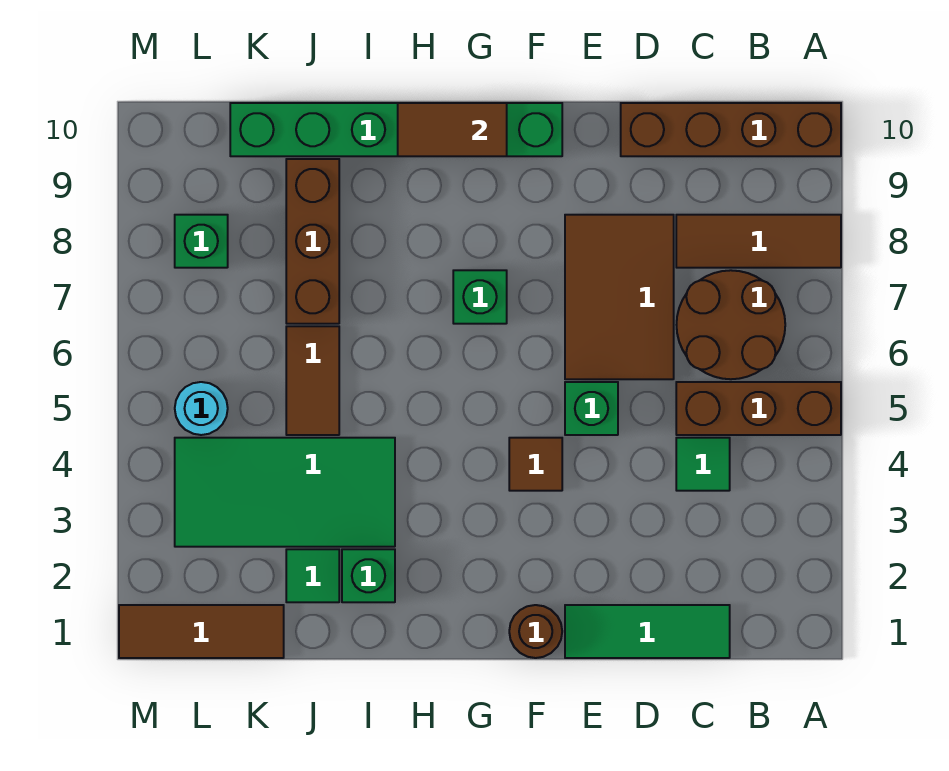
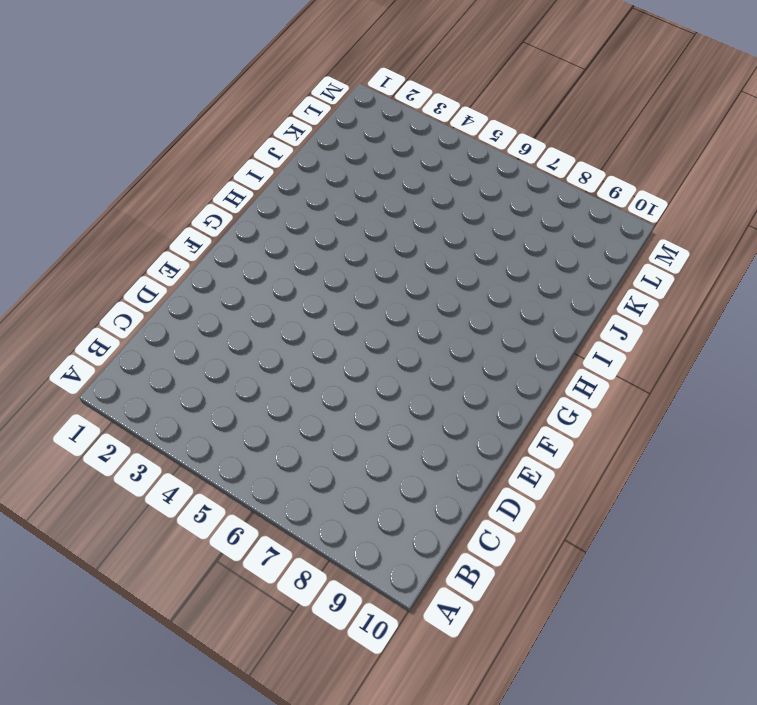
none -> brown brick A5:C5 level 1
none -> brown tile A8:C8 level 1
none -> brown brick A10:D10 level 1

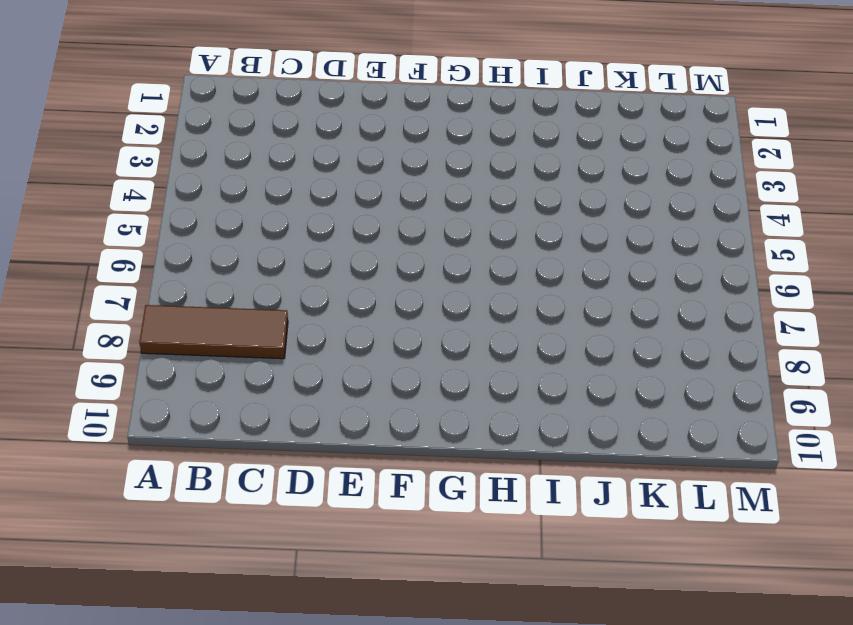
none -> brown brick A5:C5 level 1
none -> brown brick A10:D10 level 1
none -> brown round brick B6:C7 level 1

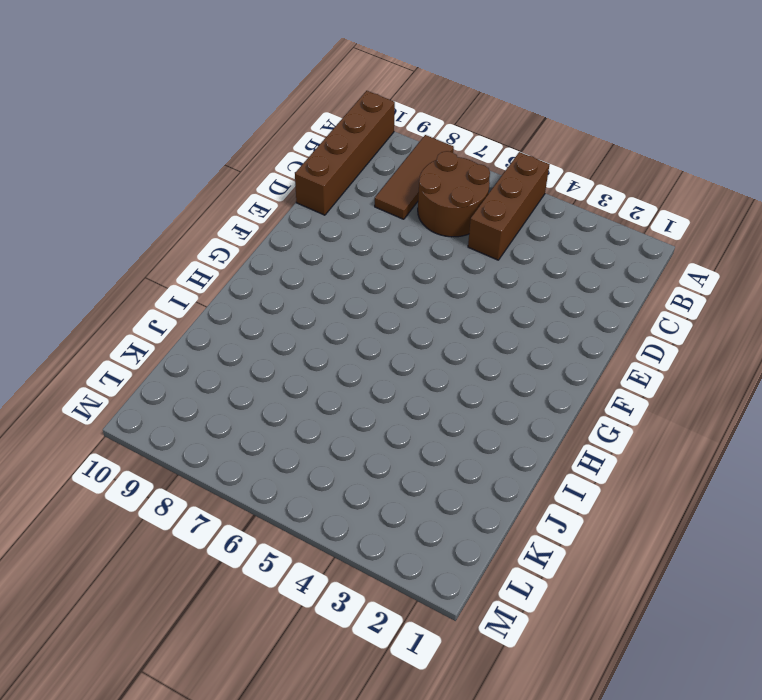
none -> green tile C1:E1 level 1
none -> green tile C4 level 1
none -> brown tile D6:E8 level 1

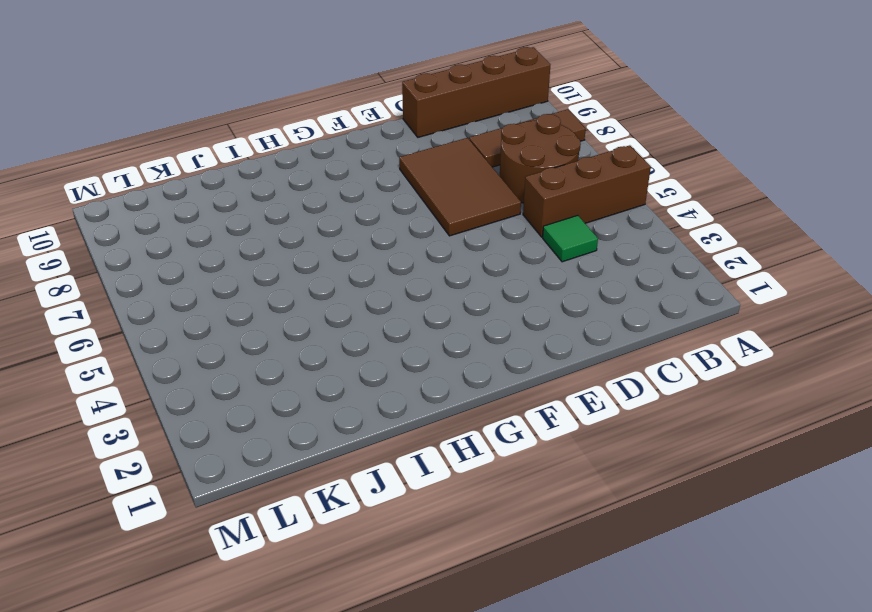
none -> green tile C1:E1 level 1
none -> green brick E5 level 1
none -> brown round brick F1 level 1

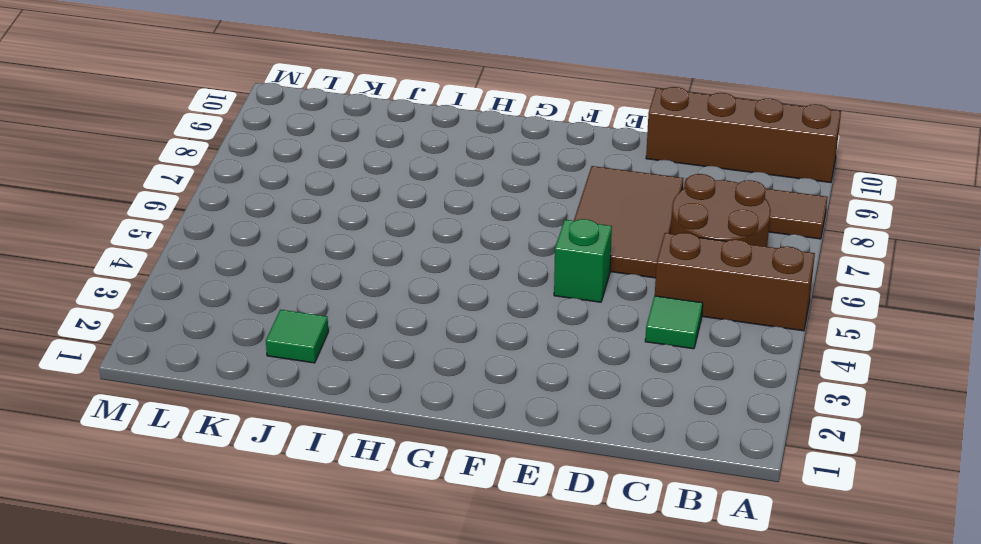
none -> green tile C1:E1 level 1
none -> brown round brick F1 level 1
none -> brown tile F4 level 1

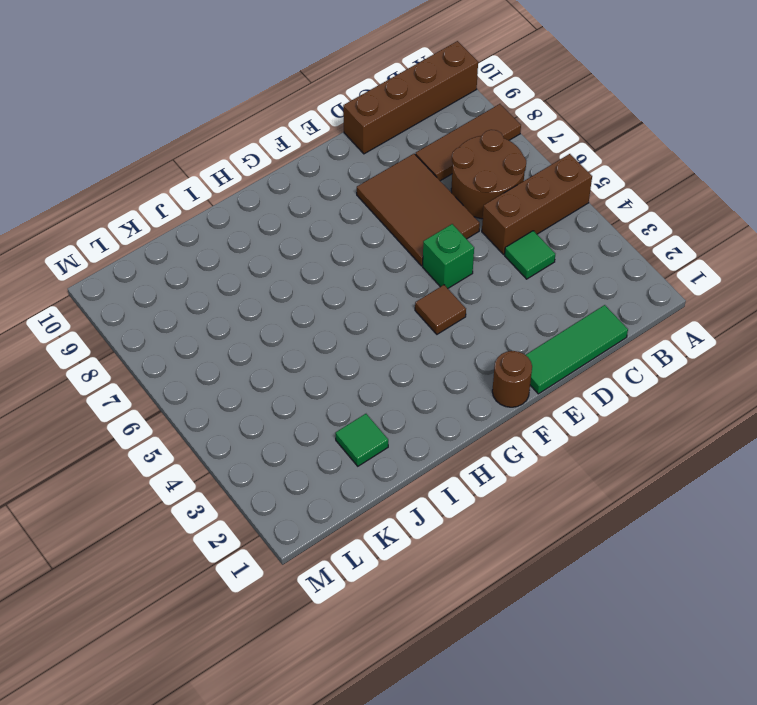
none -> green brick F10:K10 level 1
none -> green brick G7 level 1
none -> green brick I2 level 1

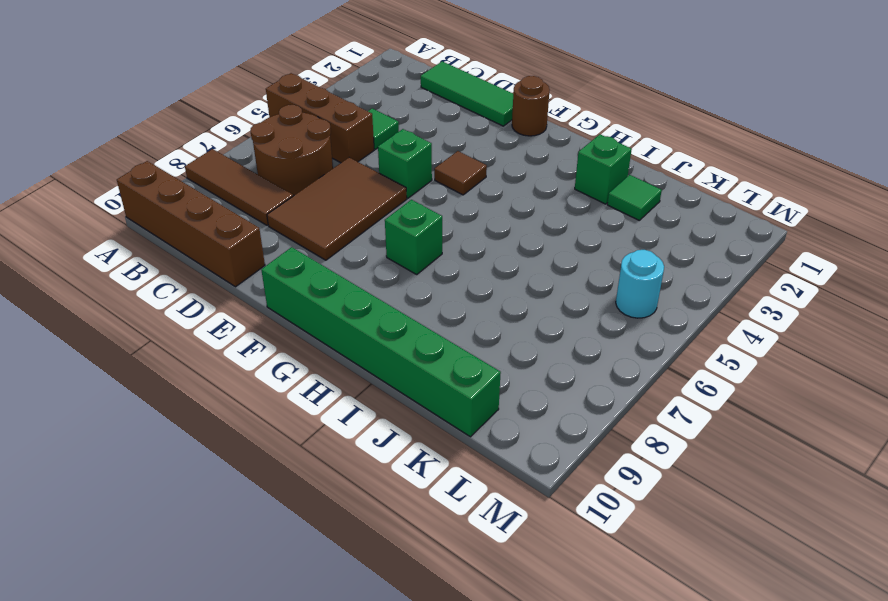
none -> green tile I3:L4 level 1
none -> brown tile J5:J6 level 1
none -> brown brick J7:J9 level 1

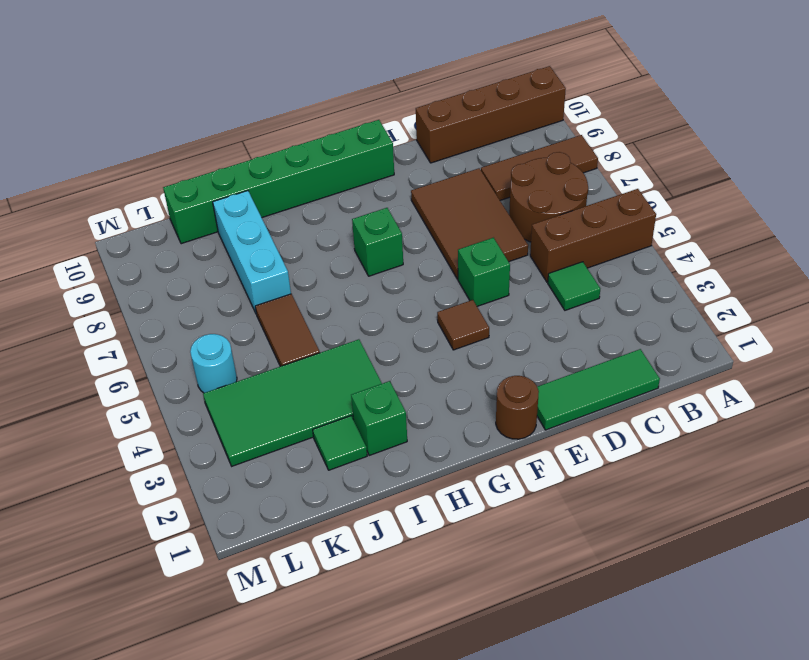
cyan brick J7:J9 level 1 -> brown brick J7:J9 level 1
none -> brown tile K1:M1 level 1
none -> green brick L8 level 1
none -> brown tile G10:H10 level 2

